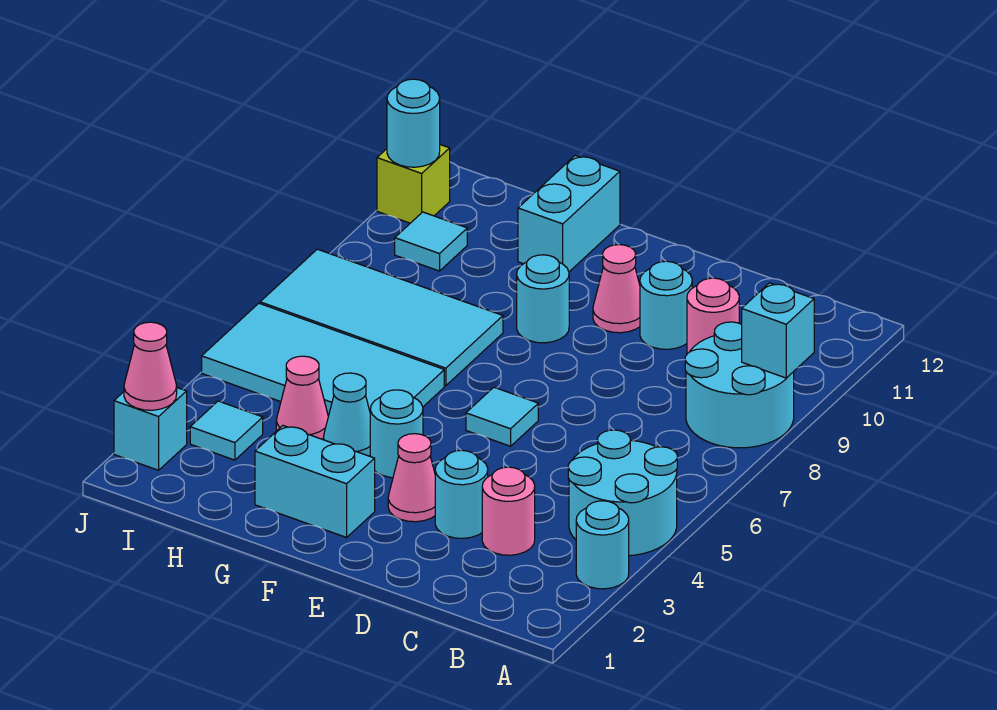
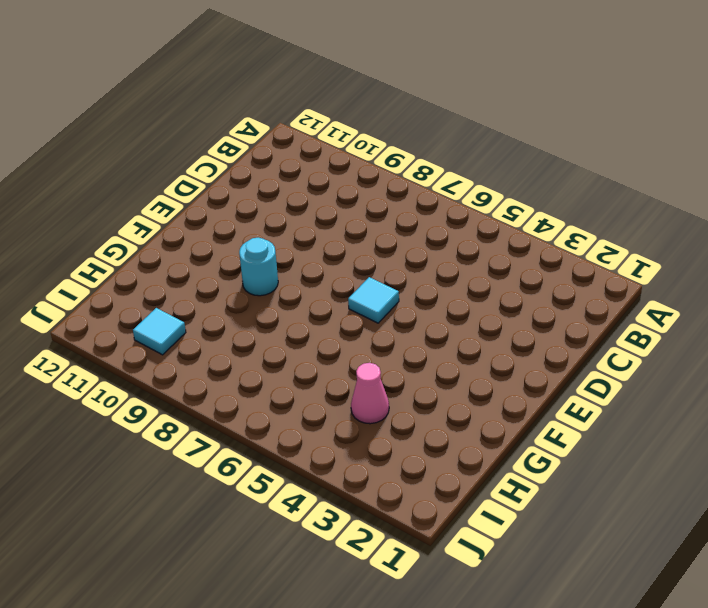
none -> cyan round brick A3 level 1
none -> cyan round brick A4:B5 level 1
none -> cyan round brick A8:B9 level 1

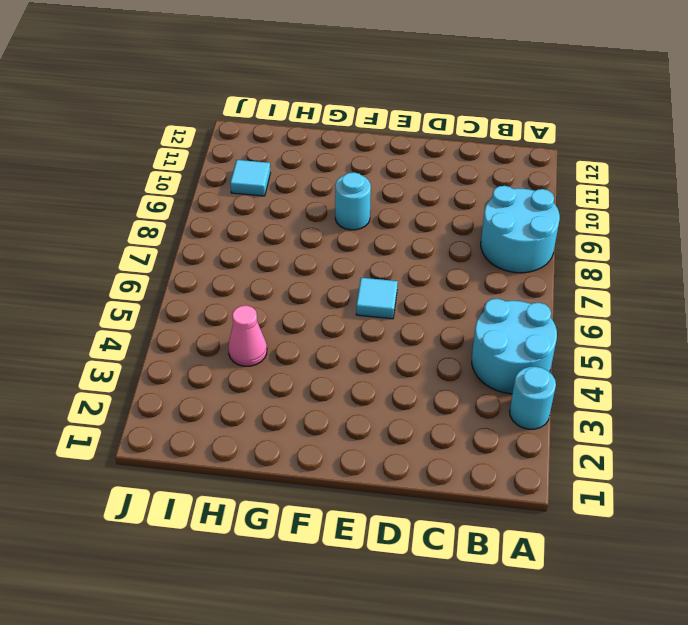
none -> pink round brick C3 level 1
none -> pink round brick C10 level 1
none -> cyan round brick D3 level 1

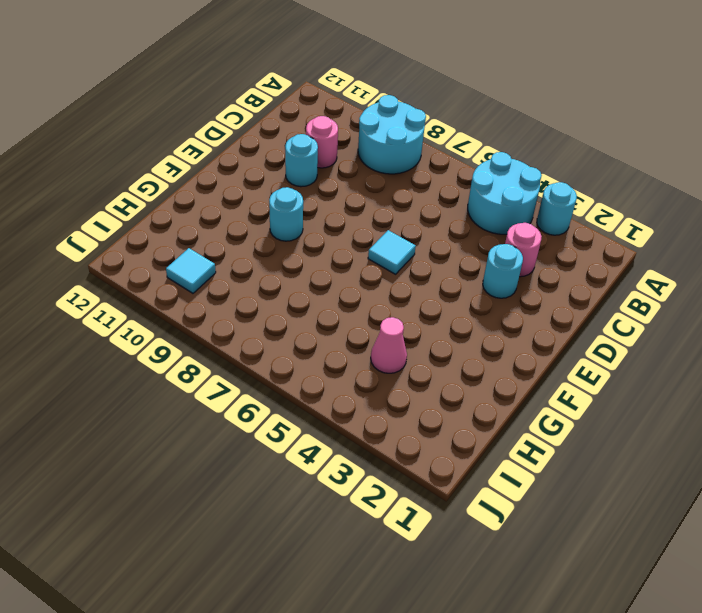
none -> pink cone E3 level 1
none -> pink cone E10 level 1
none -> cyan brick F2:G2 level 1

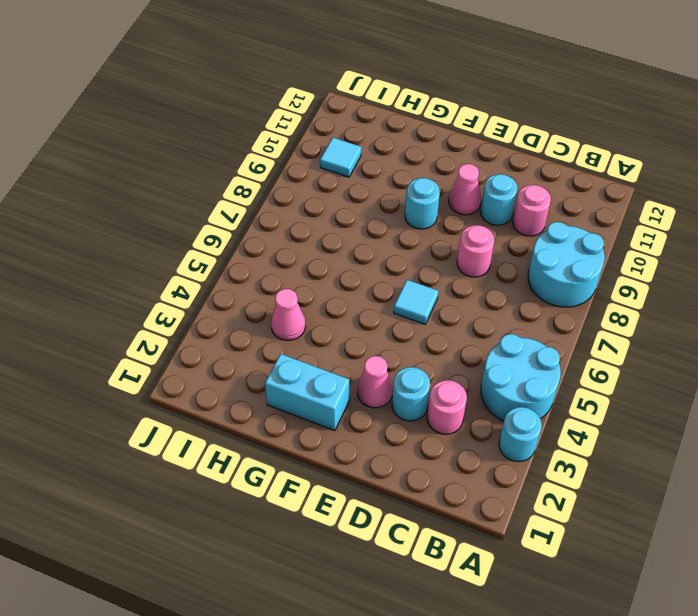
pink round brick D8 level 1 -> none
none -> cyan round brick F4 level 1
none -> cyan cone G4 level 1
none -> cyan tile G5:J6 level 1

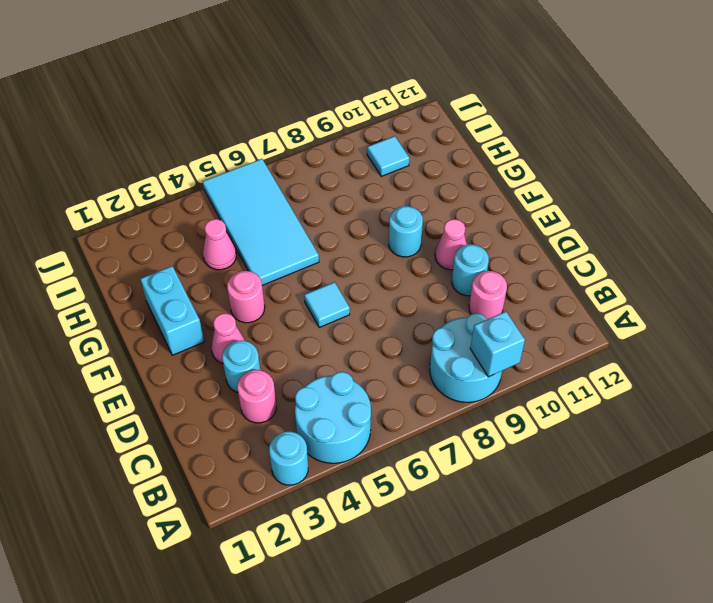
pink round brick F4 level 1 -> cyan round brick F4 level 1
none -> cyan cone G4 level 1
none -> cyan tile G7:J8 level 1
none -> cyan brick G11:G12 level 1

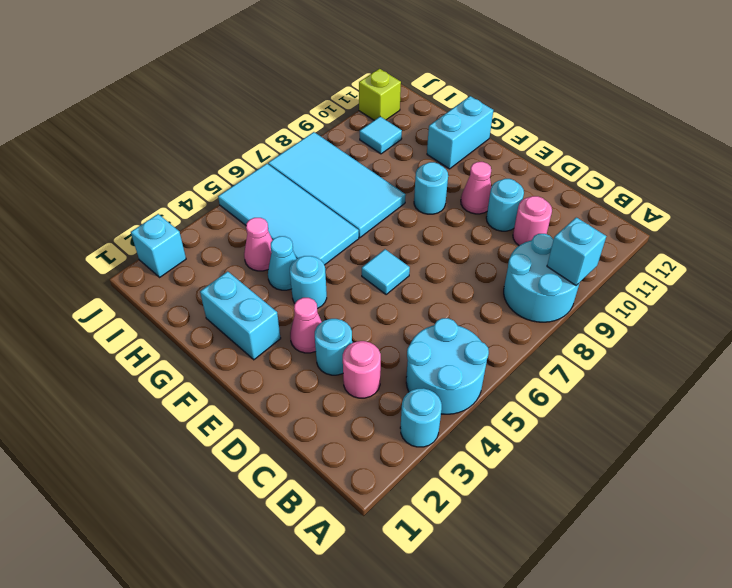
none -> cyan tile I3 level 1
none -> pink cone J2 level 2
none -> cyan round brick J11 level 2

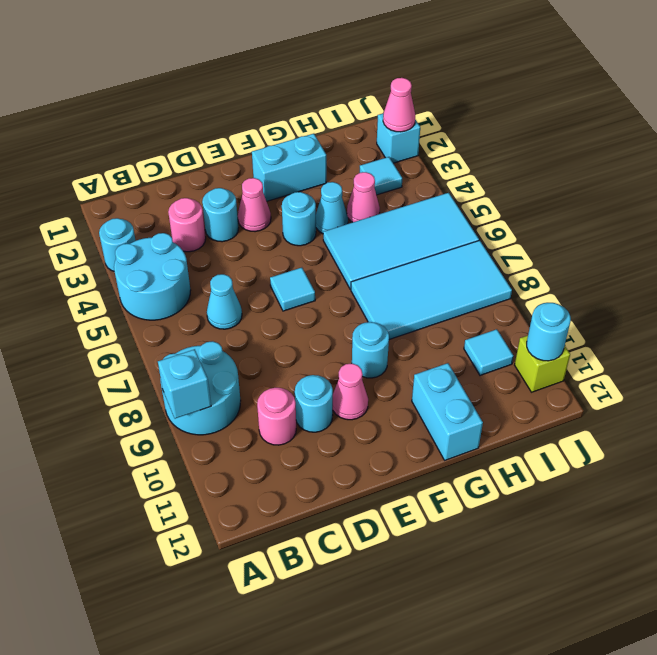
cyan cone C6 level 1 -> none

